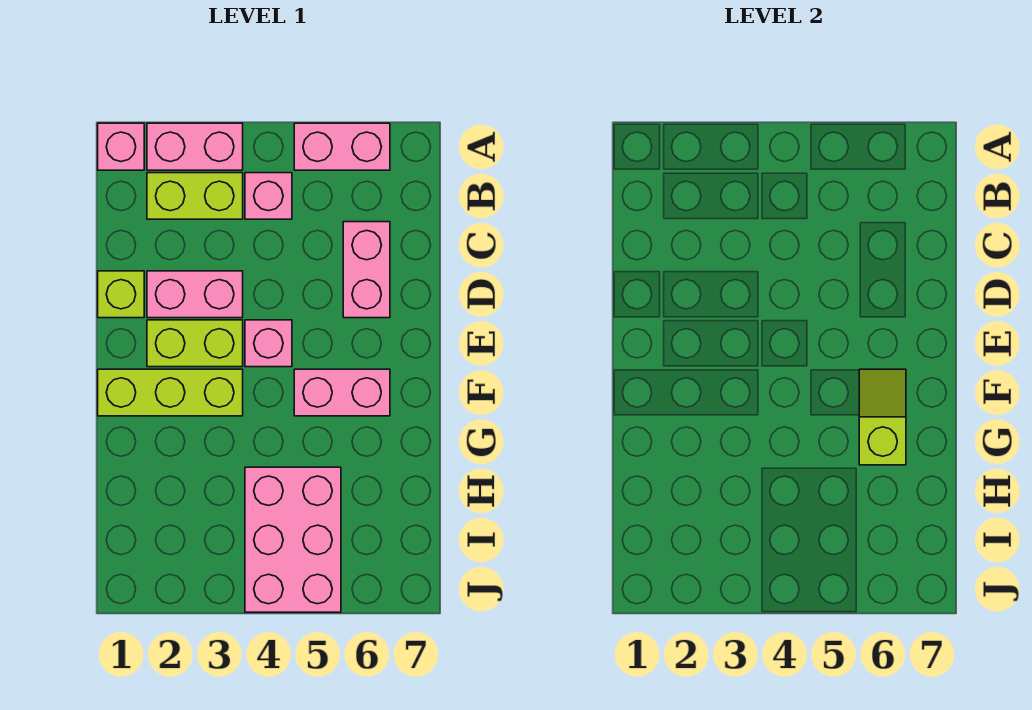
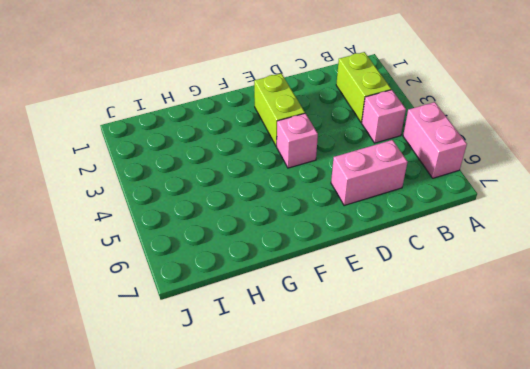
none -> pink brick A1 level 1
none -> pink brick A2:A3 level 1
none -> lime brick D1 level 1

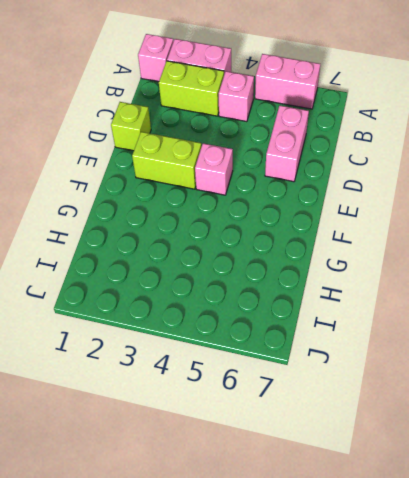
none -> pink brick D2:D3 level 1
none -> lime brick F1:F3 level 1
none -> pink brick F5:F6 level 1

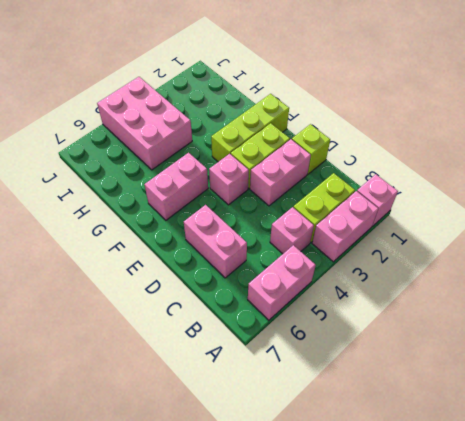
none -> lime slope F6:G6 level 2 top G

